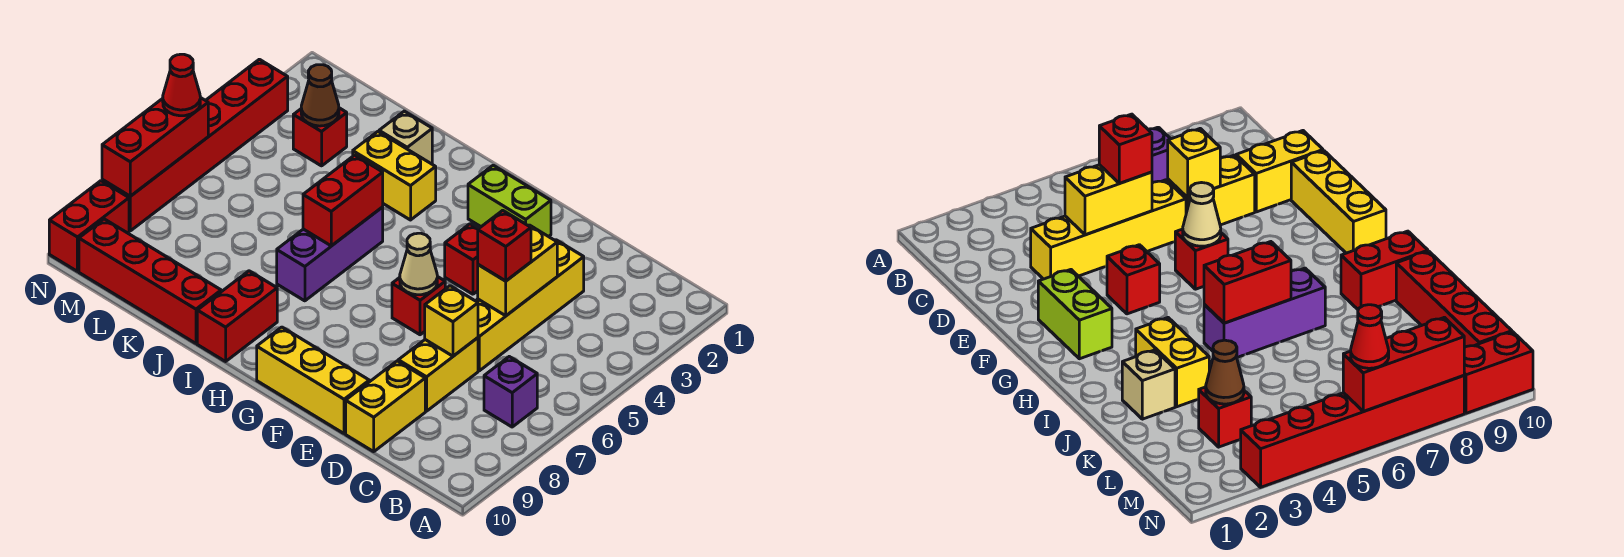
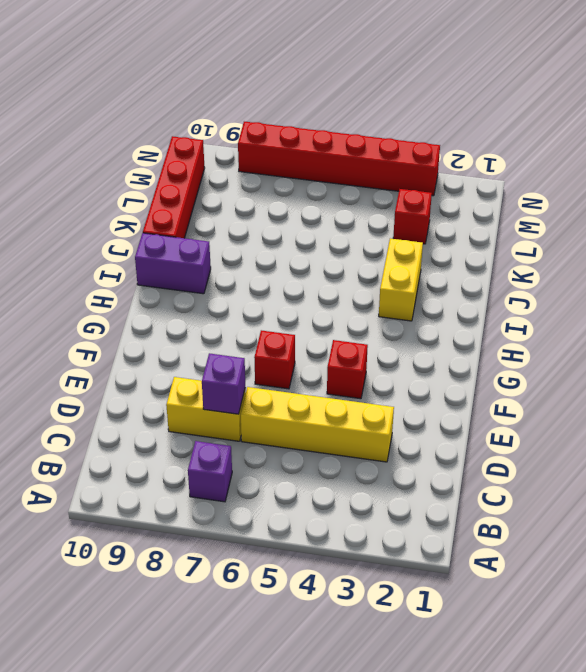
purple brick D7 level 2 -> yellow brick D7 level 2
purple brick I9:I10 level 1 -> red brick I9:I10 level 1
none -> yellow brick D9:D10 level 1
none -> yellow brick E10:G10 level 1
none -> lime brick F2:G2 level 1

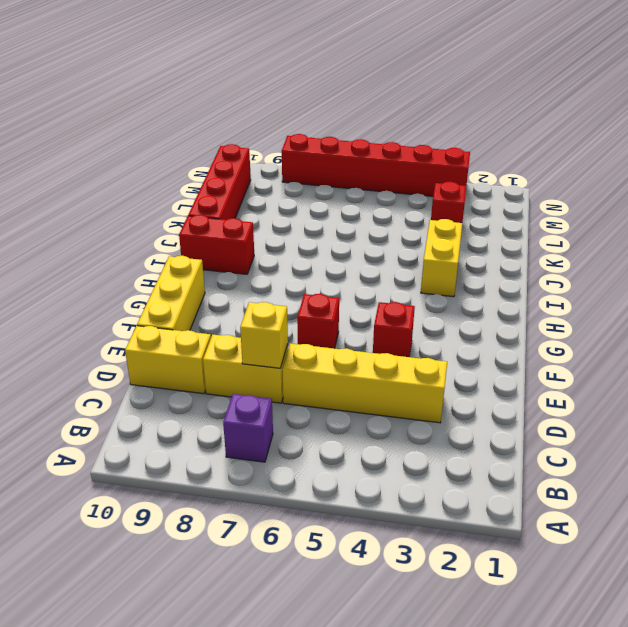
none -> lime brick F2:G2 level 1
none -> purple brick I5:I7 level 1
none -> tan brick J2 level 1

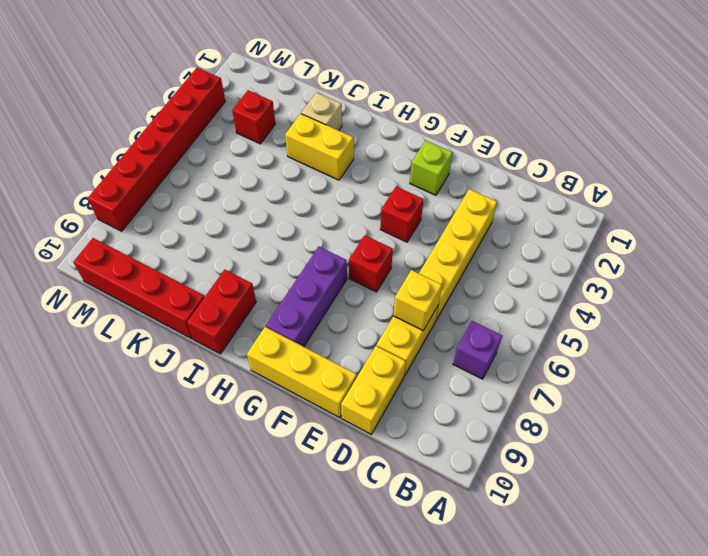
lime brick F2 level 1 -> lime brick F2:G2 level 1
purple brick G7:G9 level 1 -> purple brick I5:I7 level 1
none -> red brick N9:N10 level 1
none -> yellow brick D4:D5 level 2
none -> tan cone F6 level 2

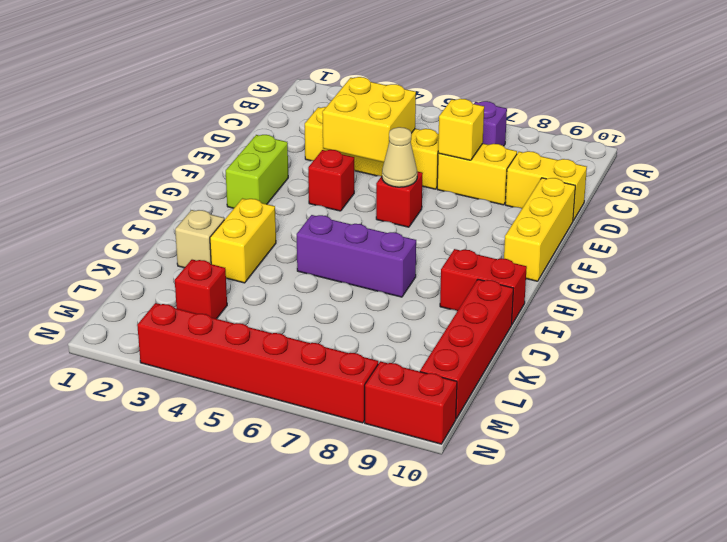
yellow brick D4:E5 level 2 -> yellow brick D4:D5 level 2
none -> red brick I5:I6 level 2
none -> brown cone L3 level 2
none -> red brick N6:N8 level 2

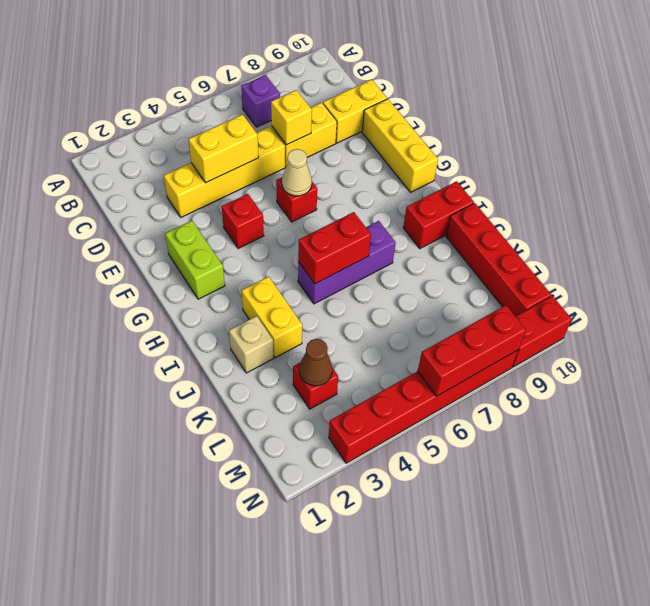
none -> red brick D5 level 3
none -> red cone N6 level 3

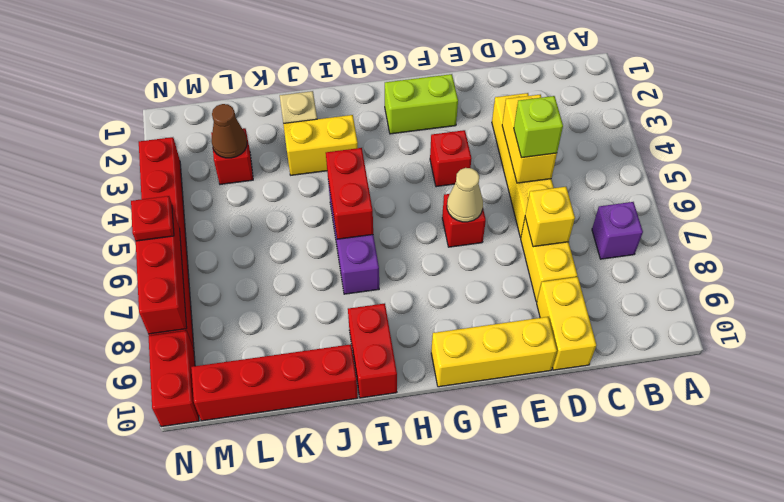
lime brick D5 level 3 -> red brick D5 level 3
red plate N6 level 3 -> red cone N6 level 3

